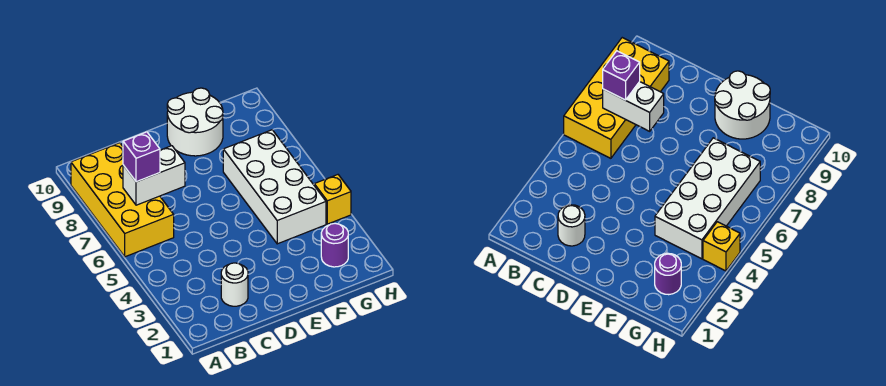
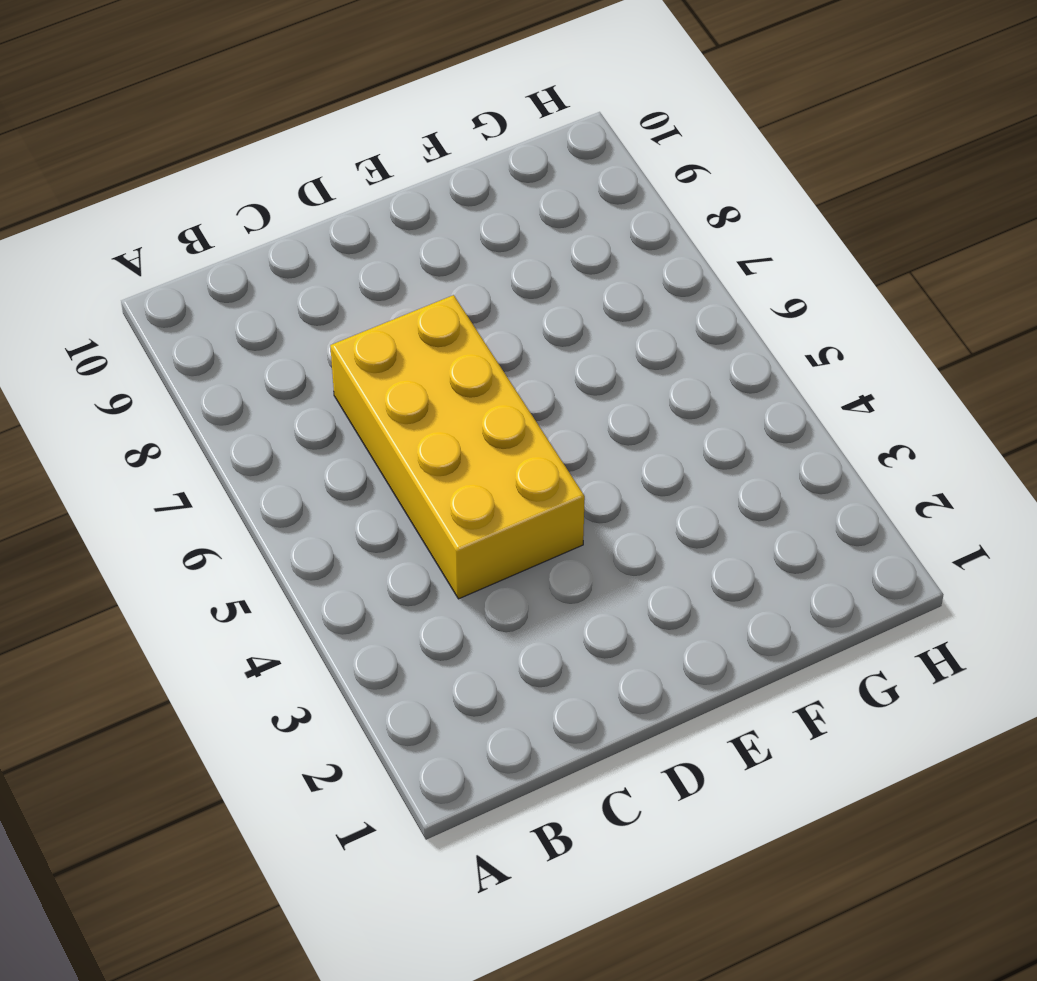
yellow brick C4:D7 level 1 -> yellow brick A6:B9 level 1
none -> white round brick C2 level 1
none -> white round brick E9:F10 level 1

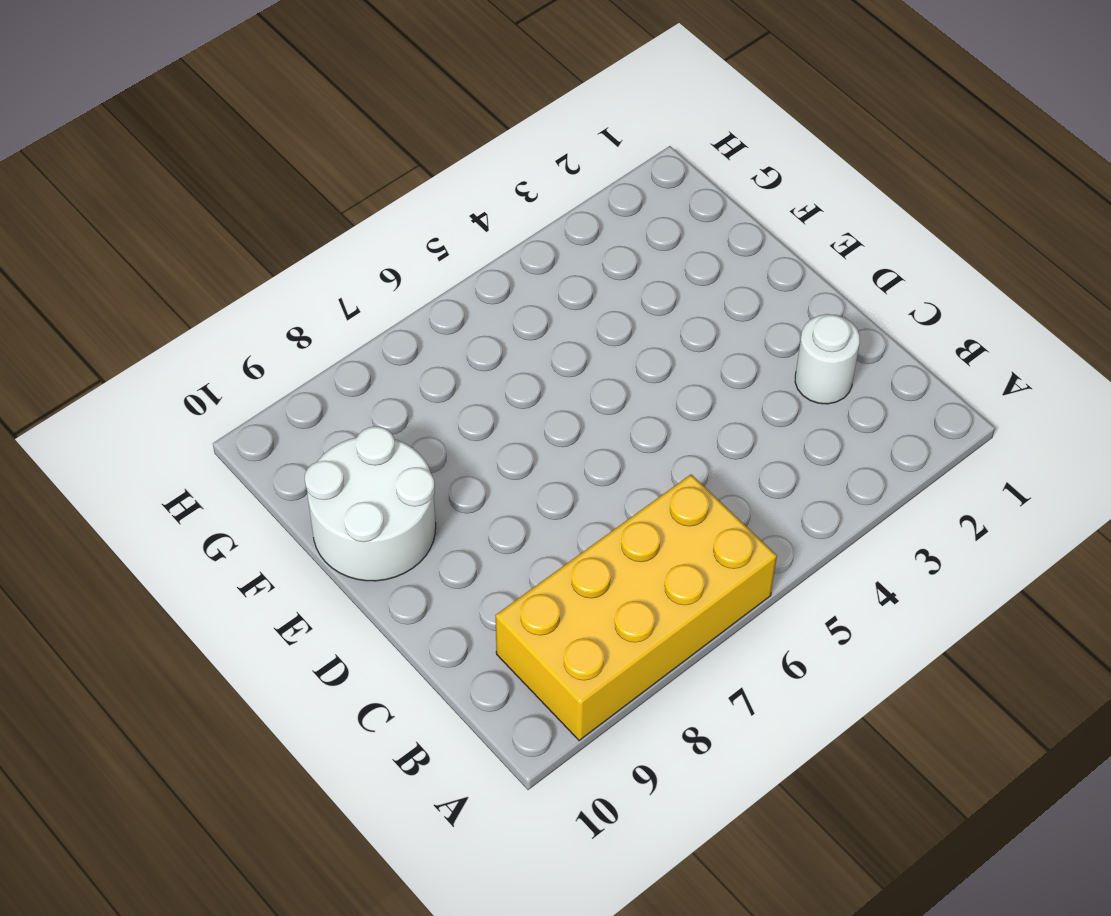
none -> white brick F4:G7 level 1
none -> purple round brick G2 level 1

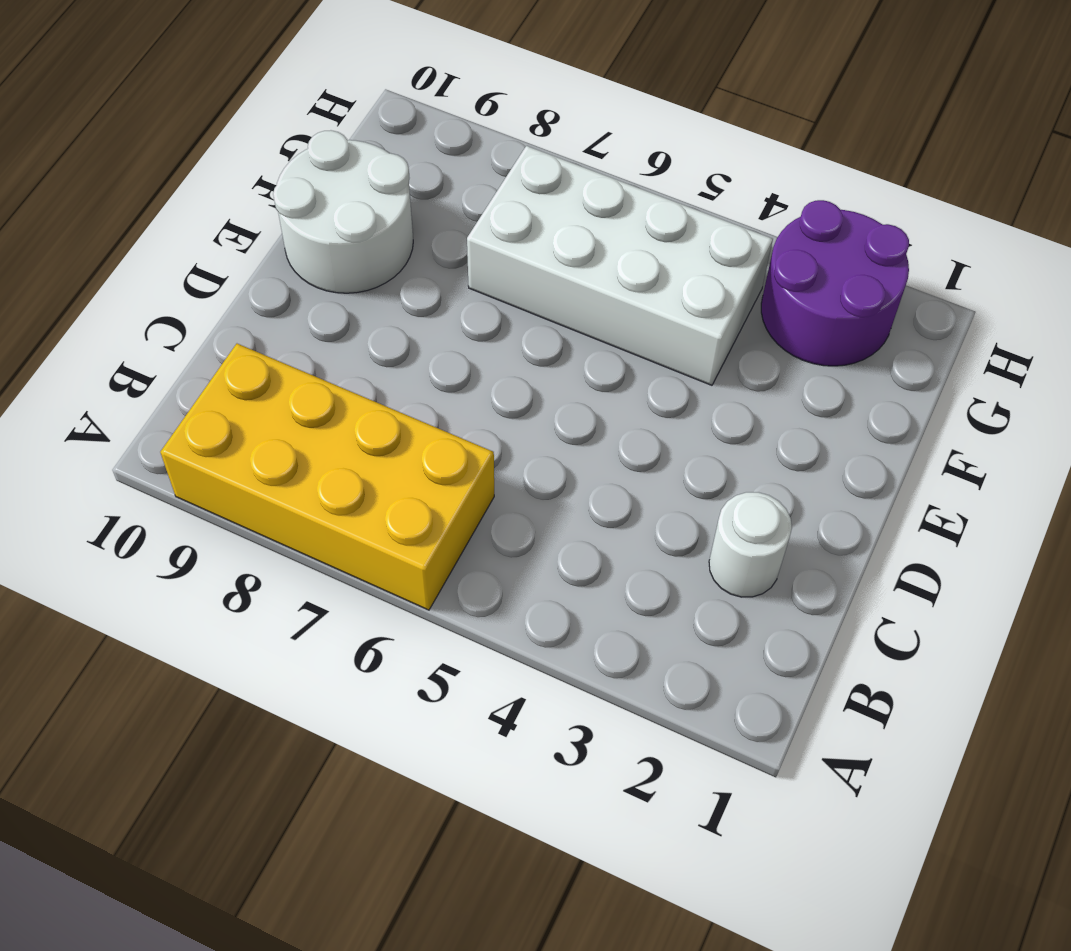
purple round brick G2:H3 level 1 -> purple round brick G2 level 1
none -> yellow brick H4 level 1
none -> white brick B7:C7 level 2

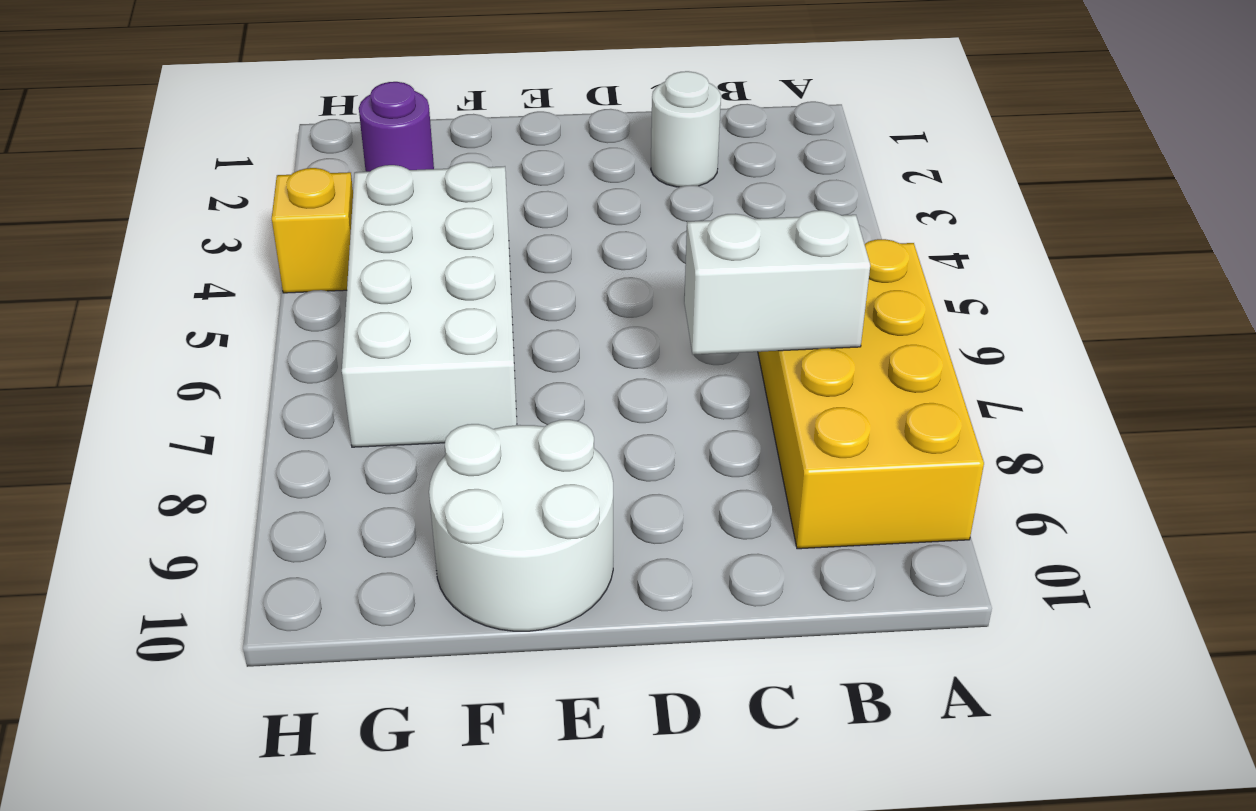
none -> purple brick B7 level 3

